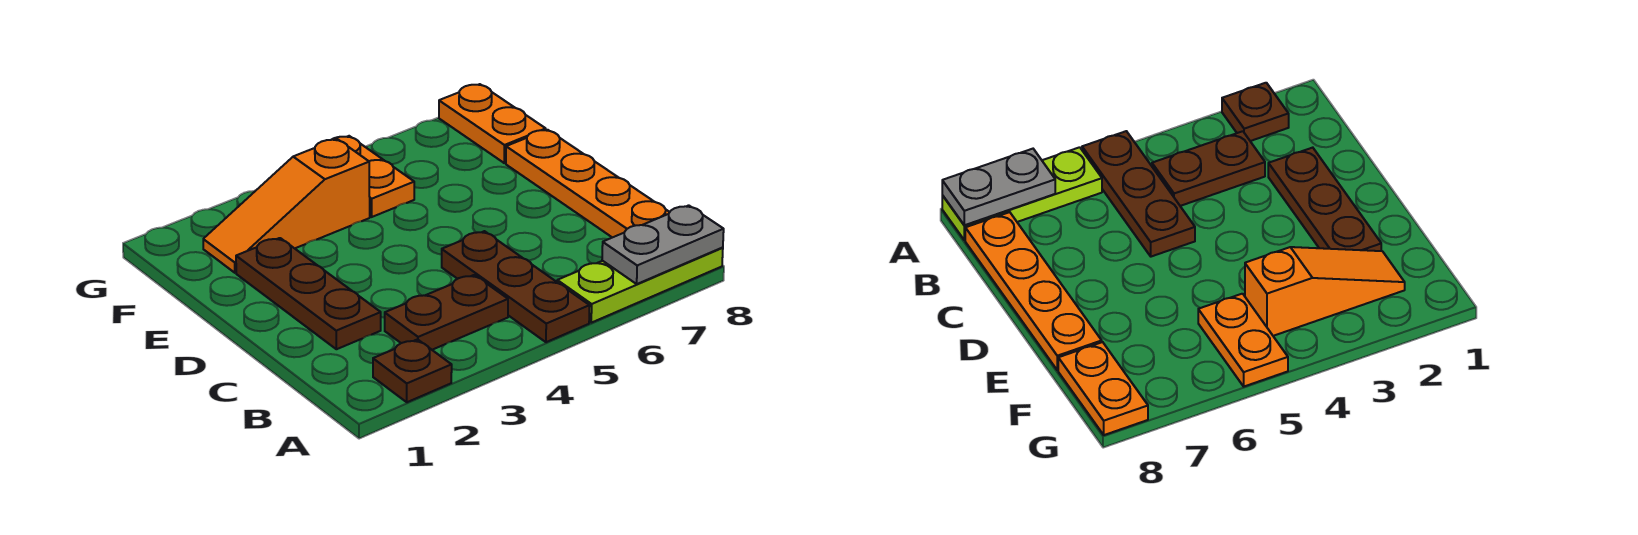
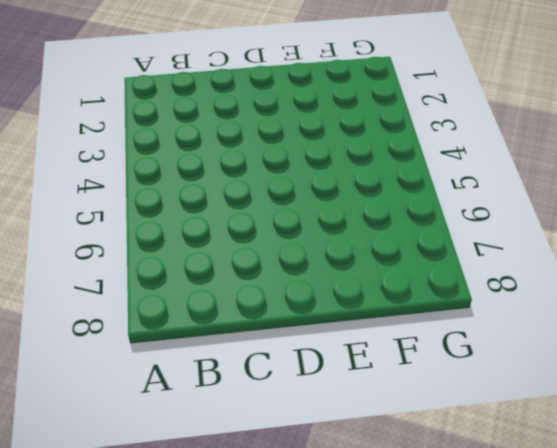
none -> brown plate A2 level 1
none -> brown plate A5:C5 level 1

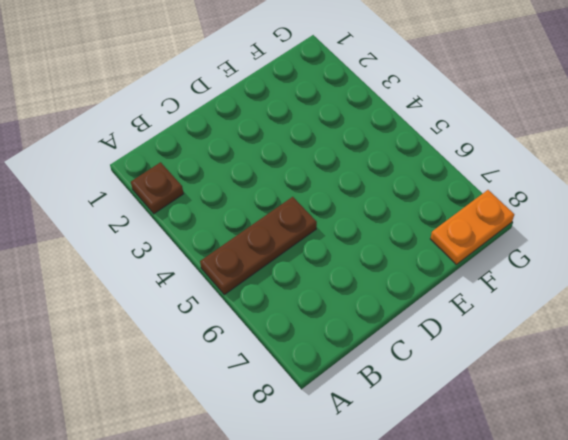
none -> lime plate A6:A8 level 1
none -> brown plate B3:B4 level 1

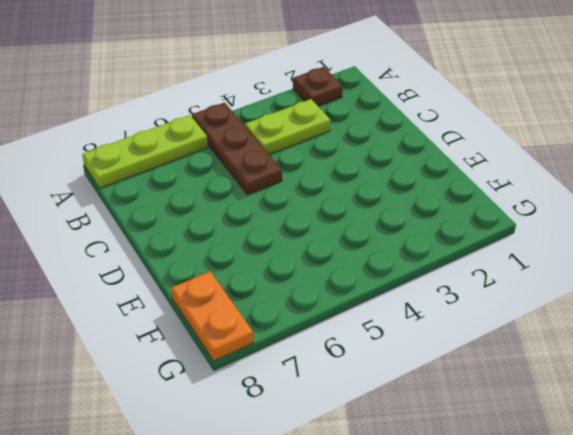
lime plate B3:B4 level 1 -> brown plate B3:B4 level 1
none -> orange plate B8:E8 level 1
none -> brown plate C2:E2 level 1

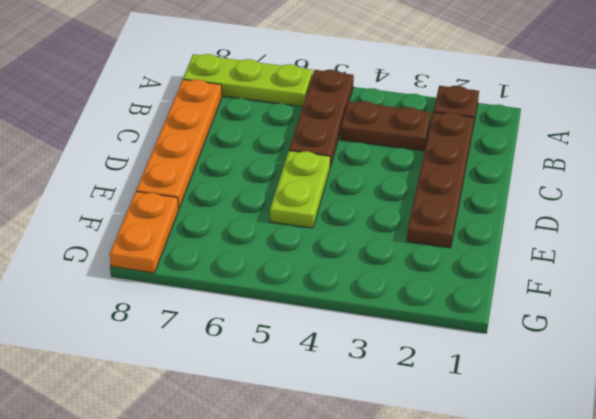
brown plate B2:E2 level 1 -> brown plate C2:E2 level 1
lime plate D5:E5 level 1 -> none
none -> orange slope F2:F4 level 1 top 4
none -> orange plate F5:G5 level 1

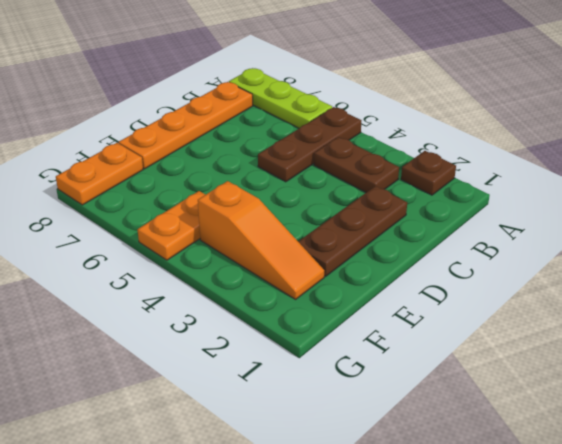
none -> grey plate A7:A8 level 2

